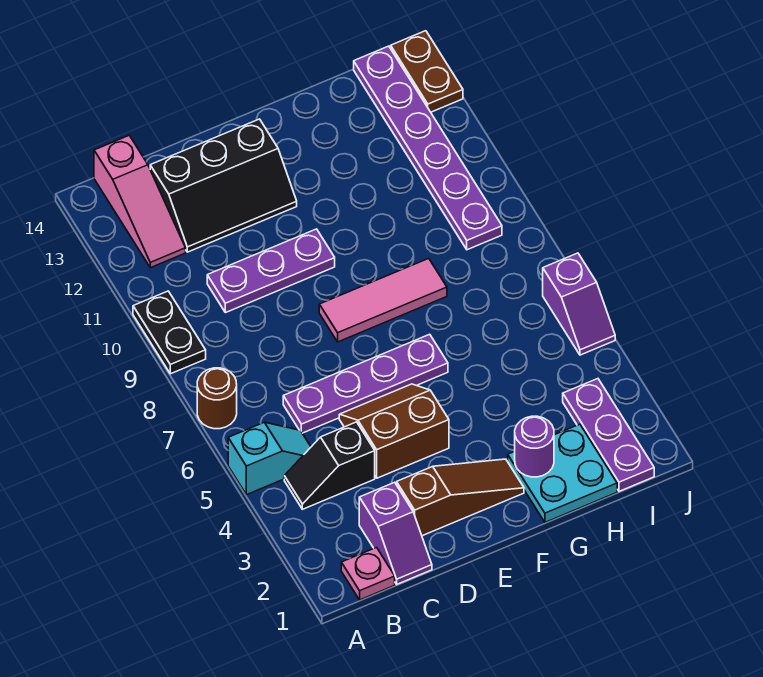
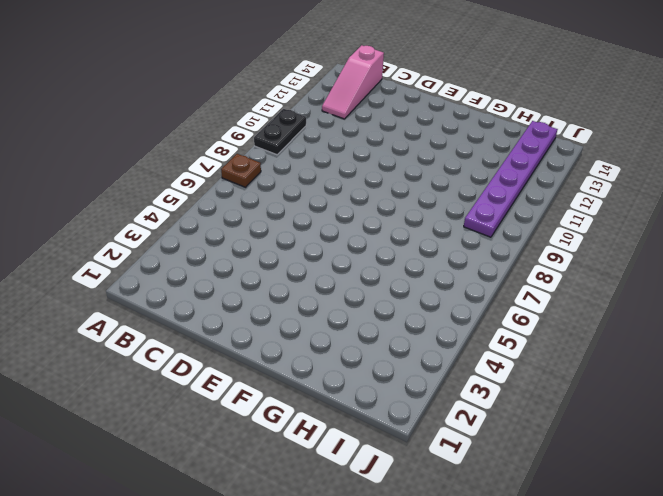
brown plate A7 level 1 -> brown round brick A7 level 1
none -> cyan slope A5:B5 level 1 top A
none -> pink plate B1 level 1
none -> black slope B4:C4 level 1 top C

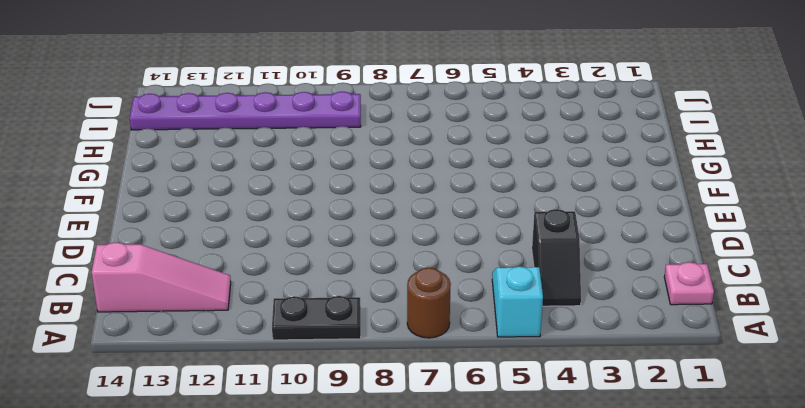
none -> purple slope C1:C2 level 1 top 2
none -> purple plate C6:F6 level 1
none -> purple plate C10:E10 level 1

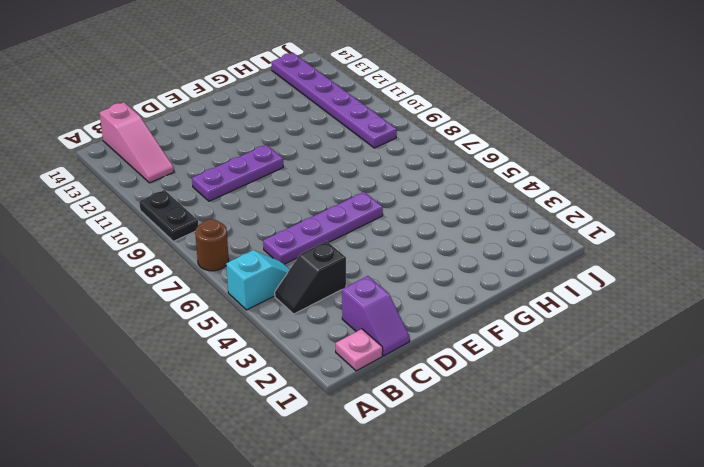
none -> black slope C12:E13 level 1 top 13
none -> brown slope D2:F2 level 1 top D
none -> brown slope D4:E5 level 1 top 4

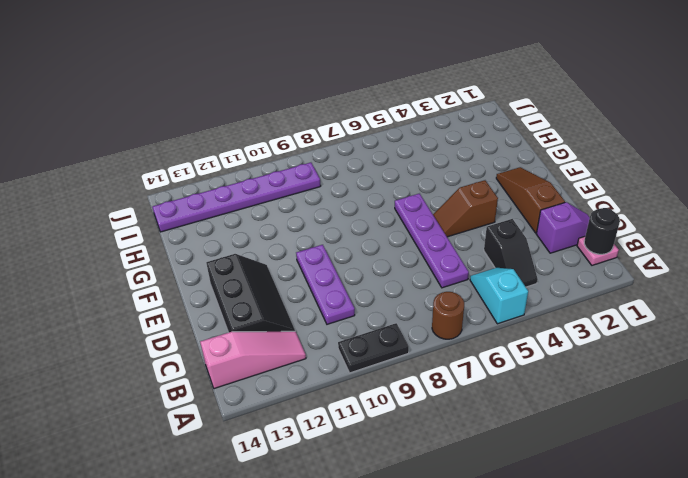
black round brick B1 level 2 -> none
brown slope E4:E5 level 1 top 4 -> brown slope D4:E5 level 1 top 4
none -> pink tile E8:G8 level 1
none -> cyan plate G1:H2 level 1
none -> purple plate I1:I3 level 1

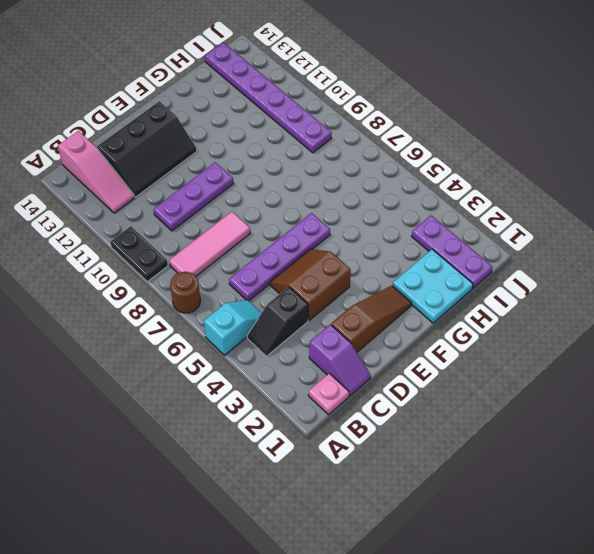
pink tile B8:D8 level 1 -> pink tile E8:G8 level 1
none -> purple slope J5:J6 level 1 top 6
none -> brown plate J13:J14 level 1
none -> purple round brick G2 level 2

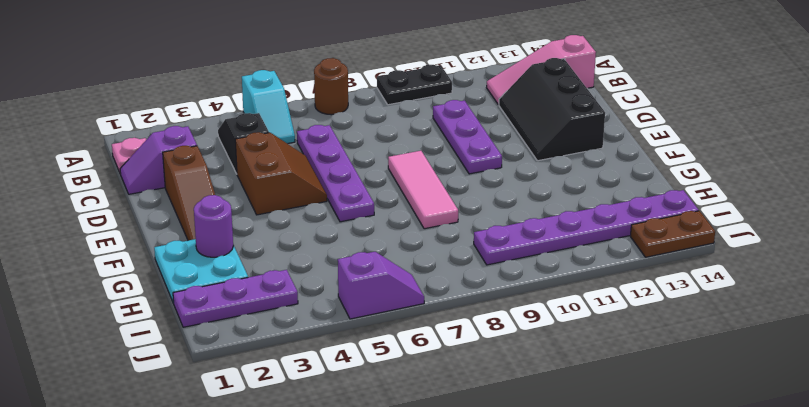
purple slope J5:J6 level 1 top 5 -> purple slope J5:J6 level 1 top 6

